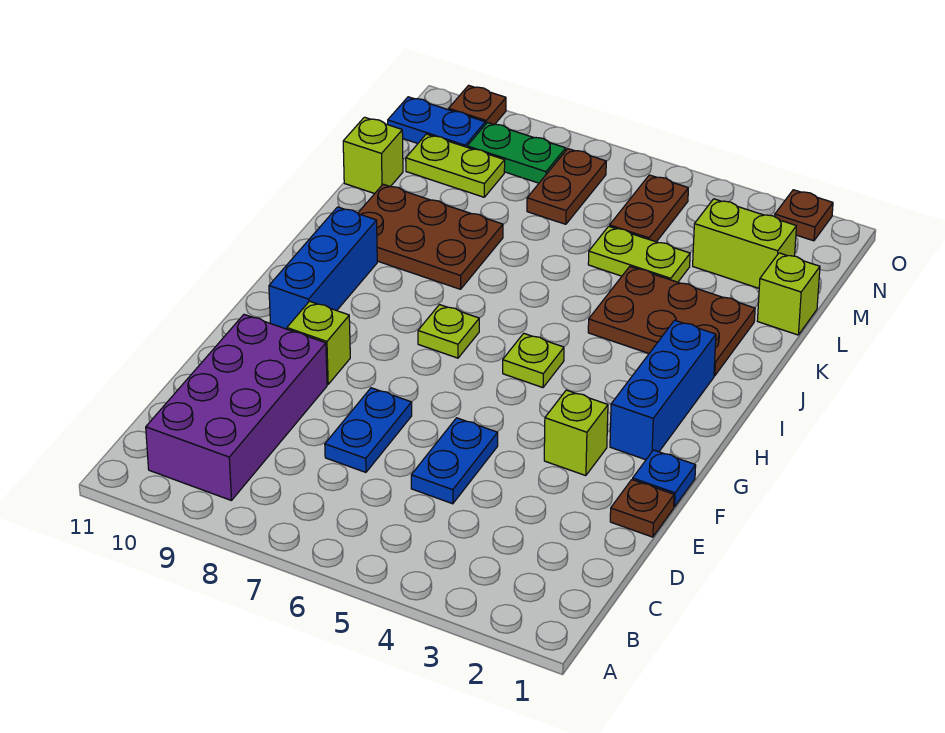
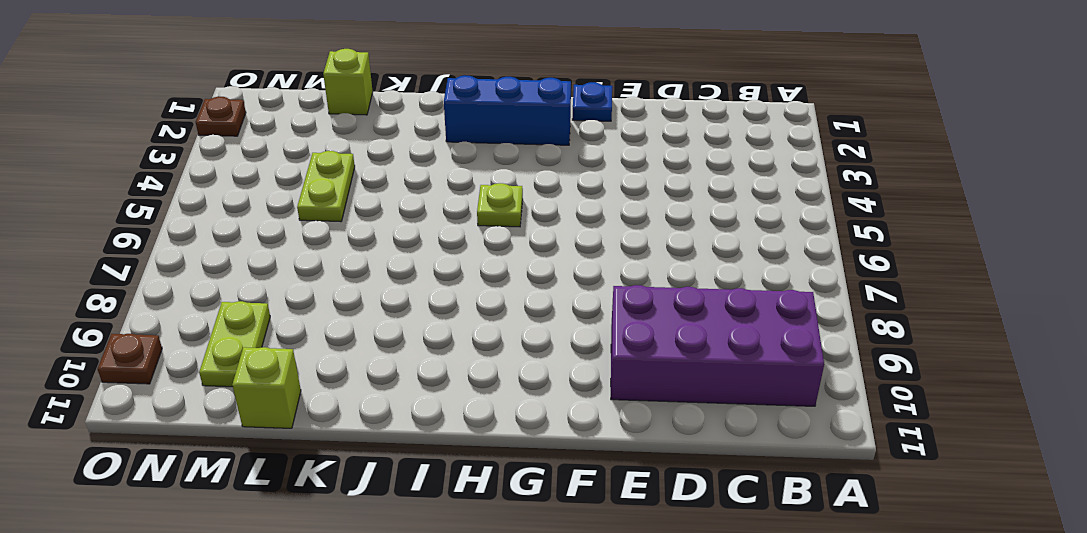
none -> blue plate D5:E5 level 1
none -> blue plate D7:E7 level 1
none -> brown plate E1 level 1

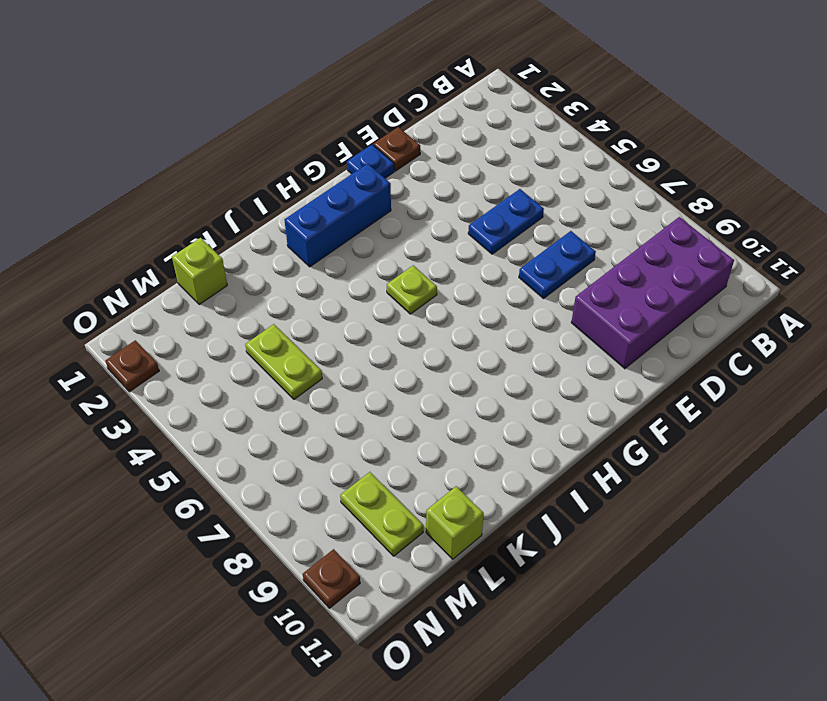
none -> lime brick F3 level 1
none -> lime brick F9 level 1
none -> blue brick G10:I10 level 1

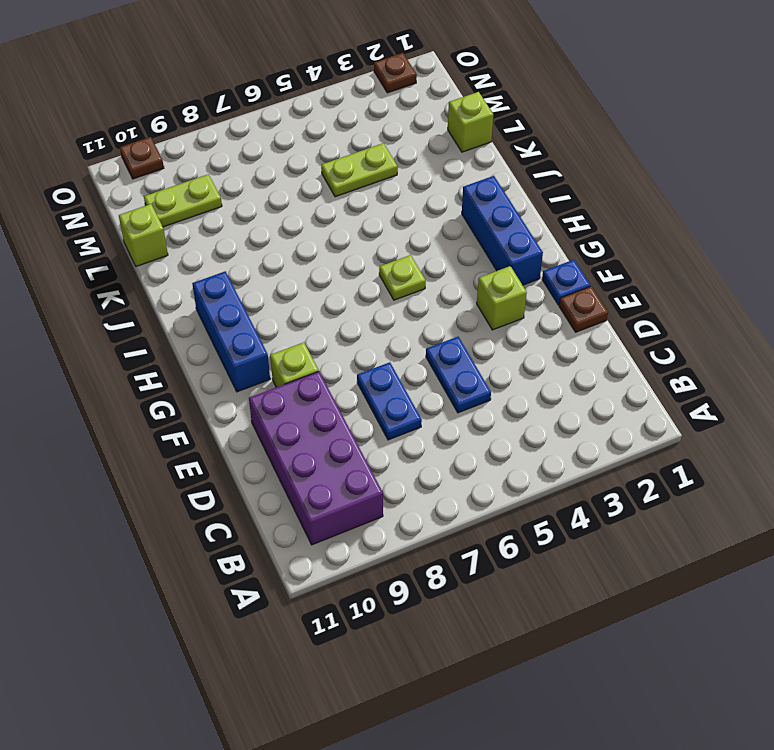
none -> lime plate H7 level 1
none -> brown plate J2:K4 level 1
none -> brown plate J8:K10 level 1

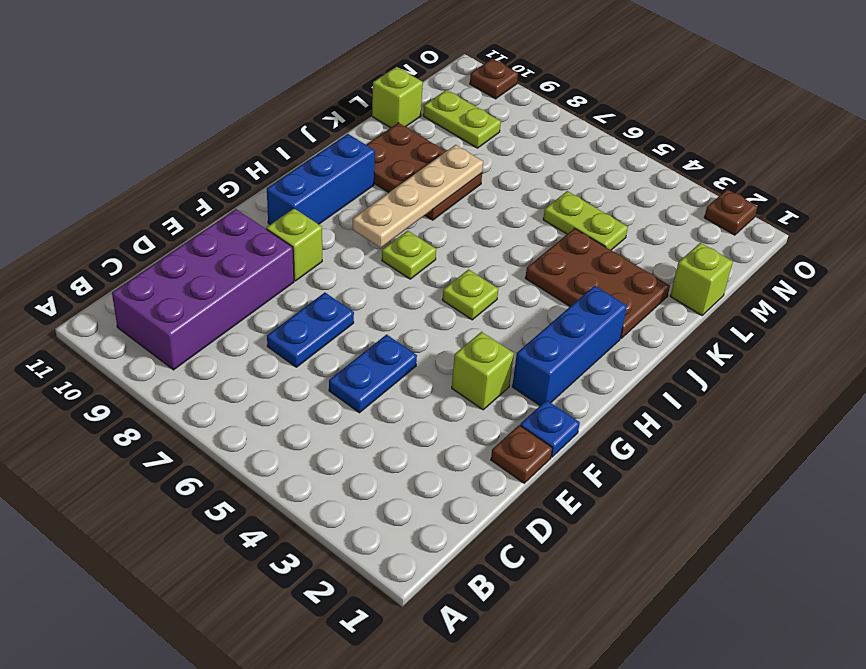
tan plate H8:K8 level 2 -> none
none -> lime brick M2:M3 level 1
none -> brown plate M5:N5 level 1
none -> brown plate M7:N7 level 1

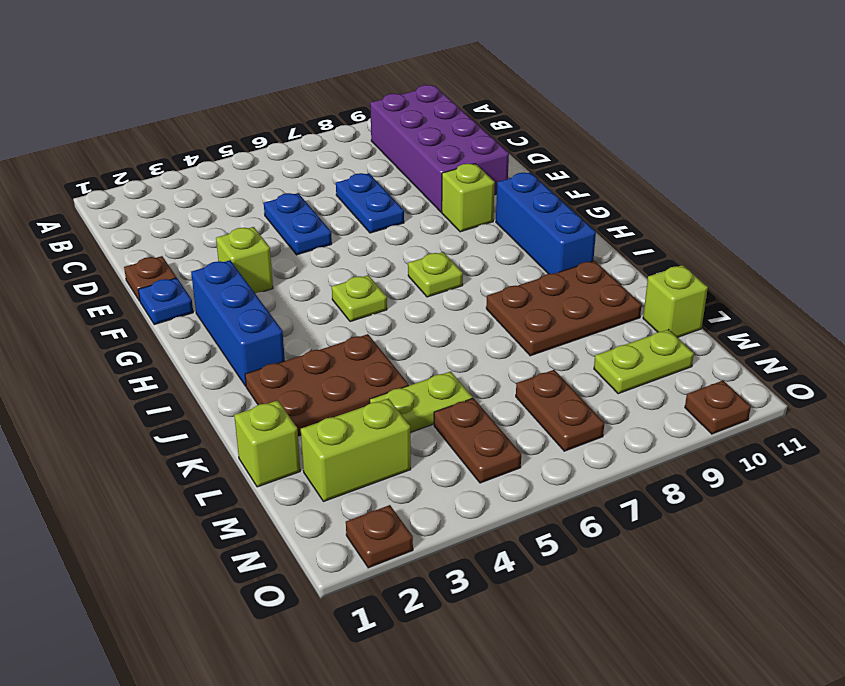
none -> green plate N8:N9 level 1
none -> blue plate N10:N11 level 1

